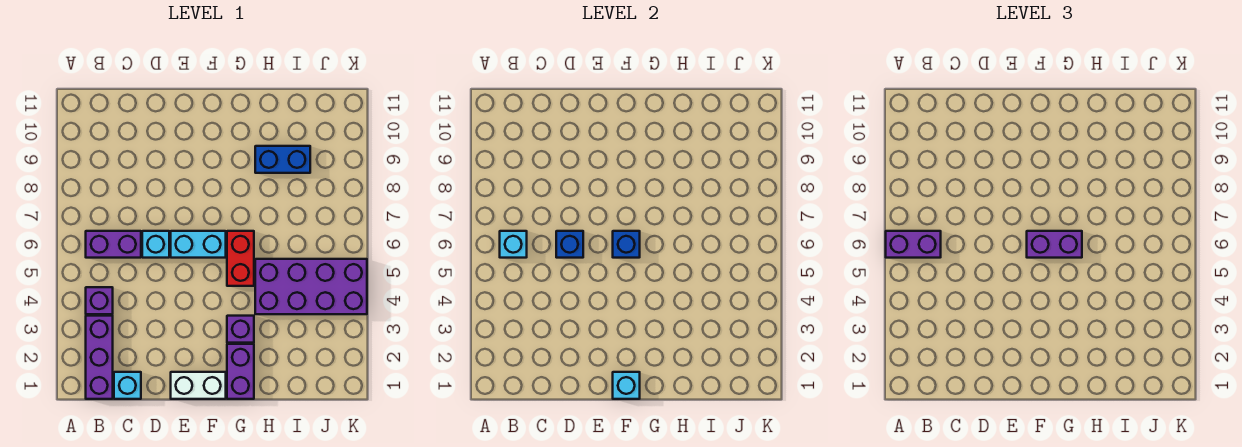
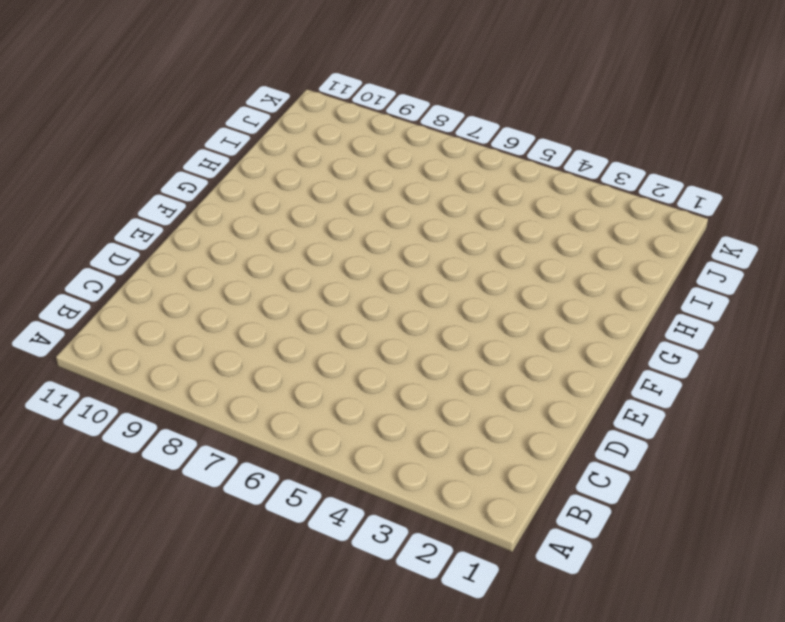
none -> purple brick B1:B3 level 1
none -> purple brick B4 level 1
none -> purple brick B6:C6 level 1

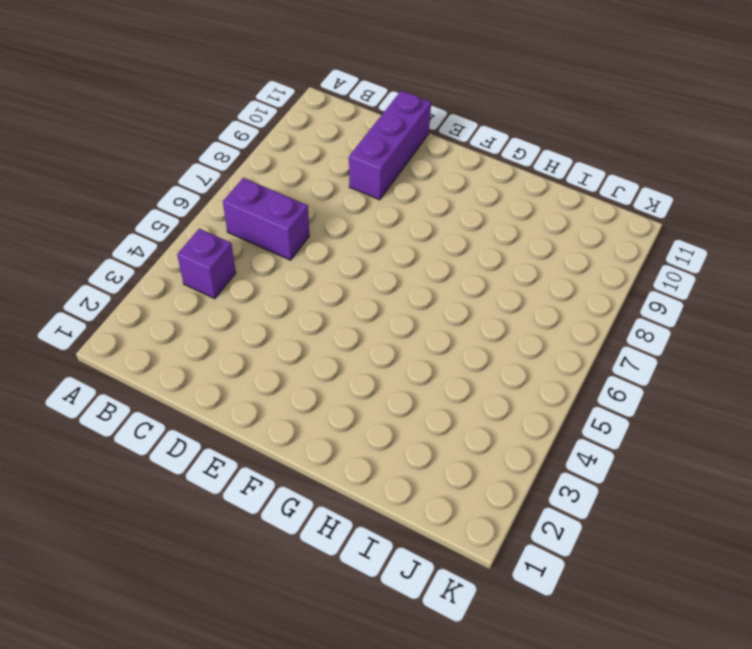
purple brick D9:D11 level 1 -> purple brick B1:B3 level 1
none -> cyan brick C1 level 1
none -> cyan brick D6 level 1
none -> white brick E1:F1 level 1

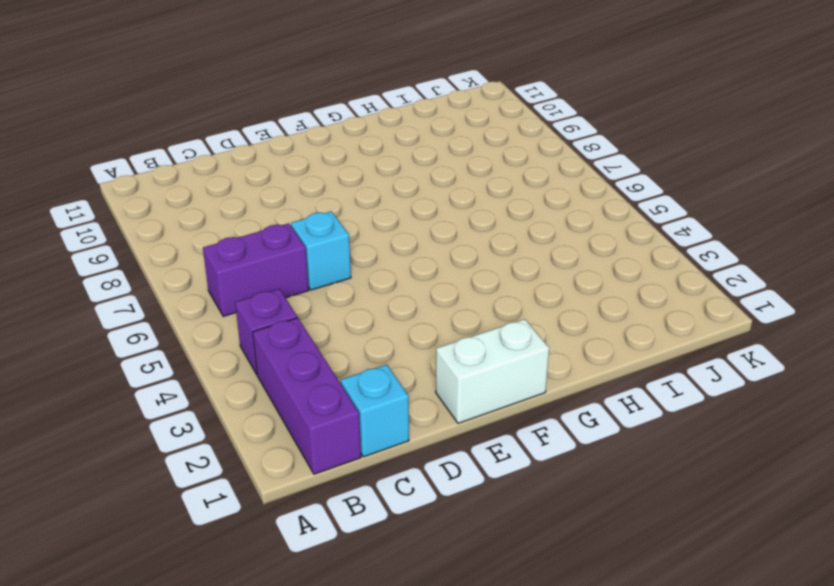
none -> cyan brick E6:F6 level 1
none -> purple brick G1:G2 level 1
none -> purple brick G3 level 1

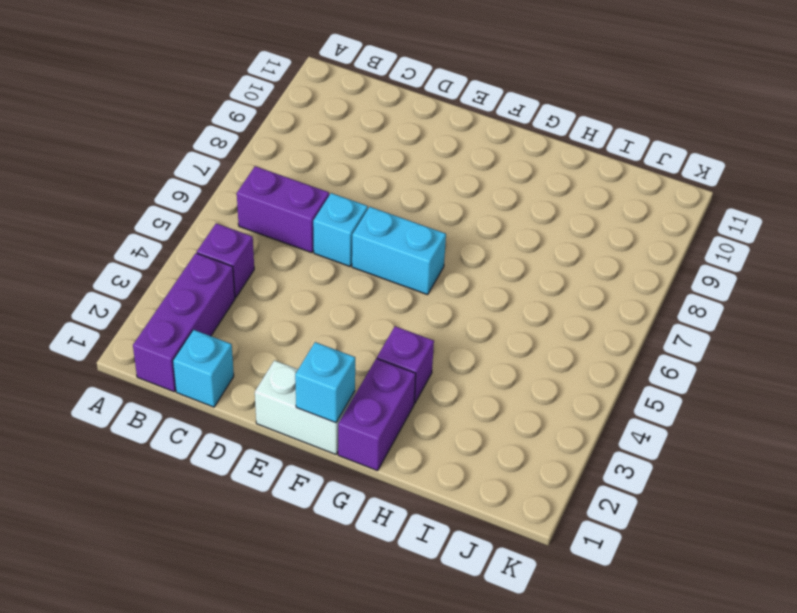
none -> red brick G5:G6 level 1
none -> purple brick H4:K5 level 1
none -> blue brick H9:I9 level 1

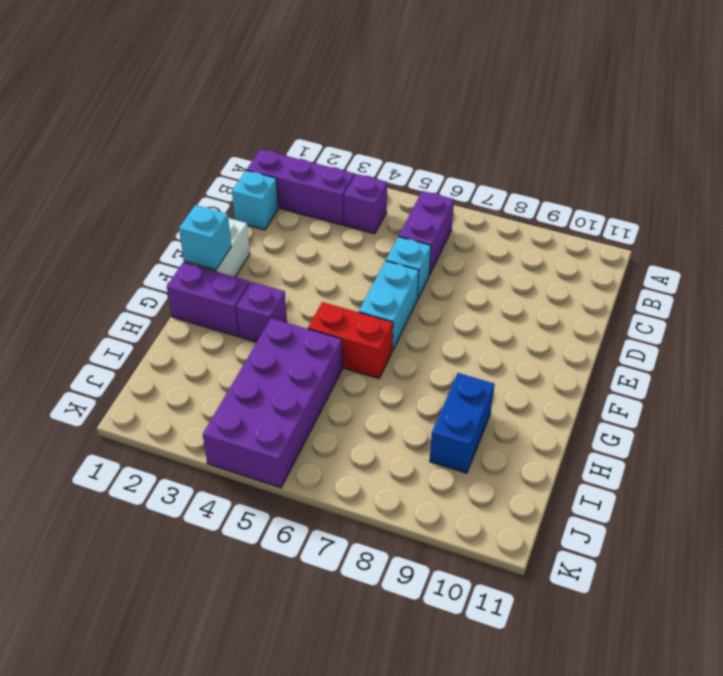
none -> cyan brick B6 level 2
none -> blue brick D6 level 2
none -> blue brick F6 level 2

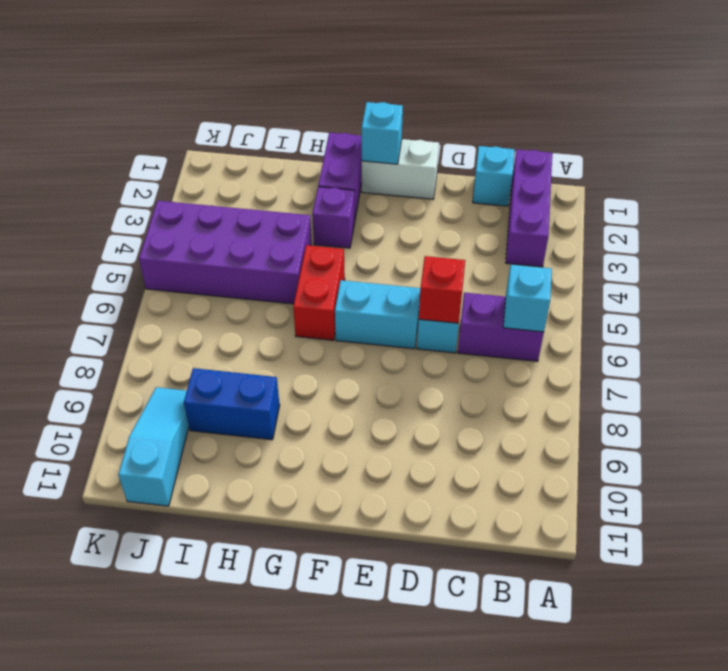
red brick D6 level 2 -> blue brick D6 level 2
cyan slope J9:J11 level 1 top 11 -> none
none -> purple brick B4 level 1
none -> blue brick F6 level 2
none -> purple brick A6:B6 level 3

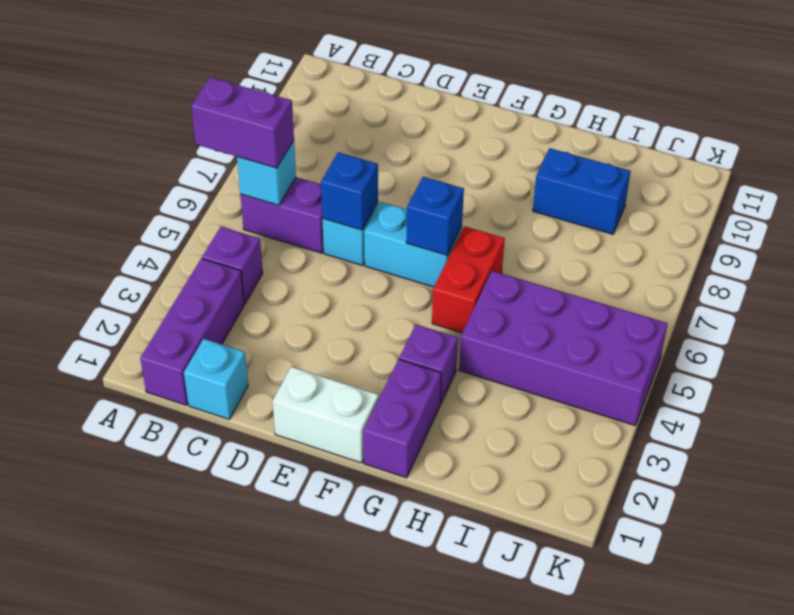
none -> cyan brick F1 level 2
none -> purple brick F6:G6 level 3

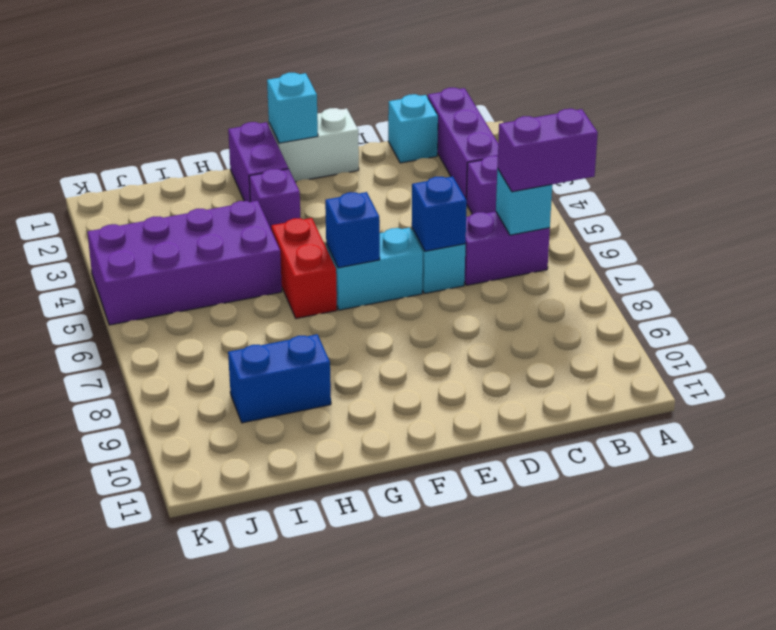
none -> purple brick F6:G6 level 3

